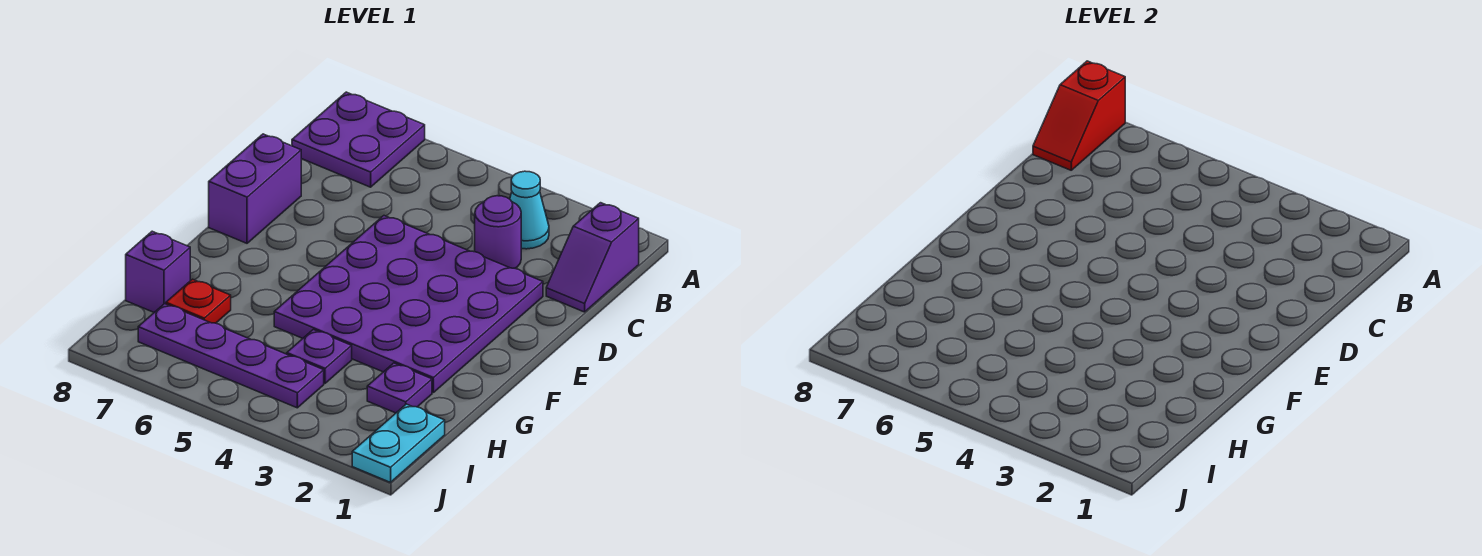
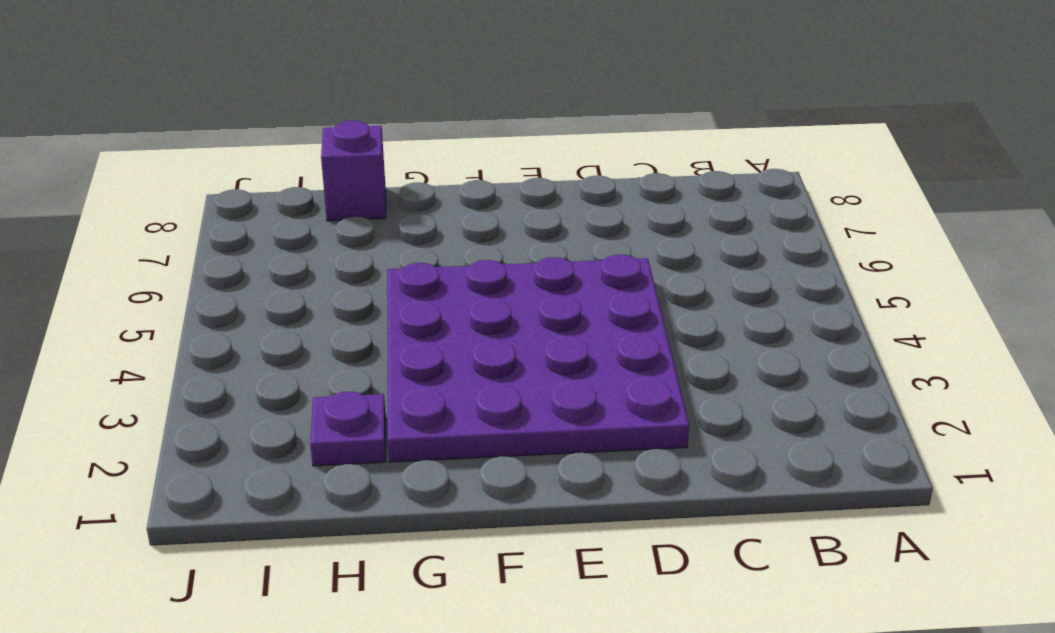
none -> purple plate A7:B8 level 1
none -> purple slope B1:C1 level 1 top B
none -> cyan cone B3 level 1

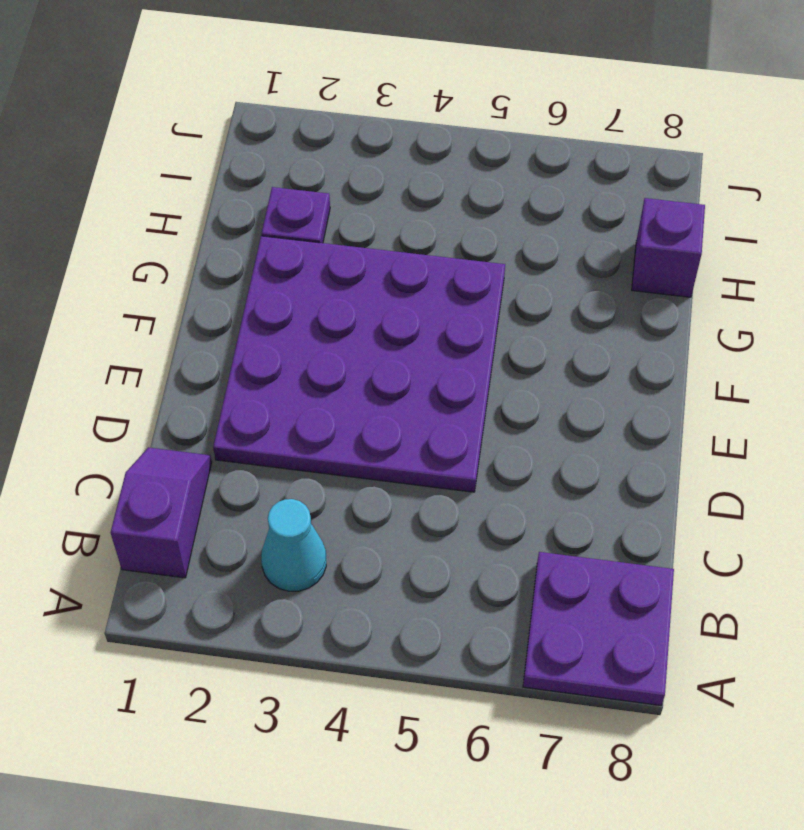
none -> purple round brick C3 level 1
none -> purple brick D8:E8 level 1
none -> purple plate H4 level 1

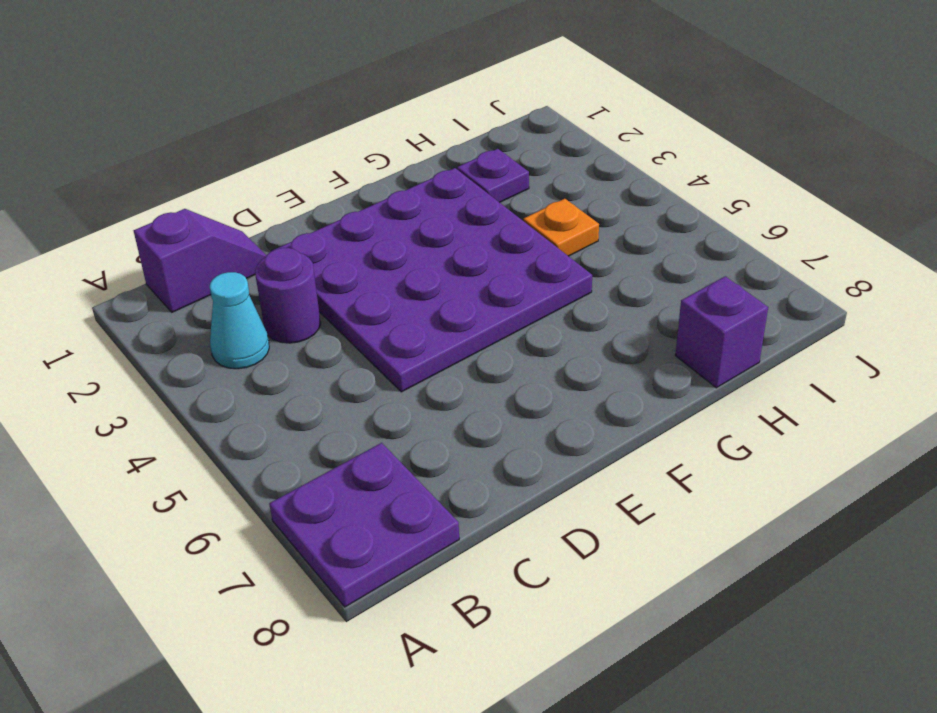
orange plate H4 level 1 -> purple plate H4 level 1
none -> purple brick D8:E8 level 1
none -> red plate H7 level 1
none -> cyan plate I1:J1 level 1

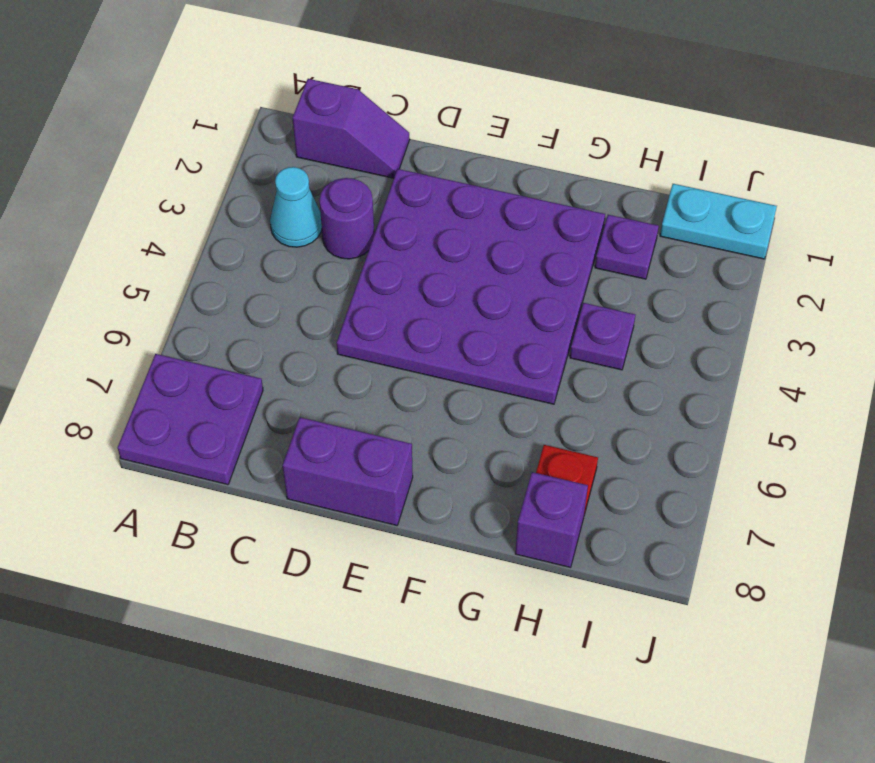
none -> purple plate I4:I7 level 1
none -> red slope A8:B8 level 2 top A

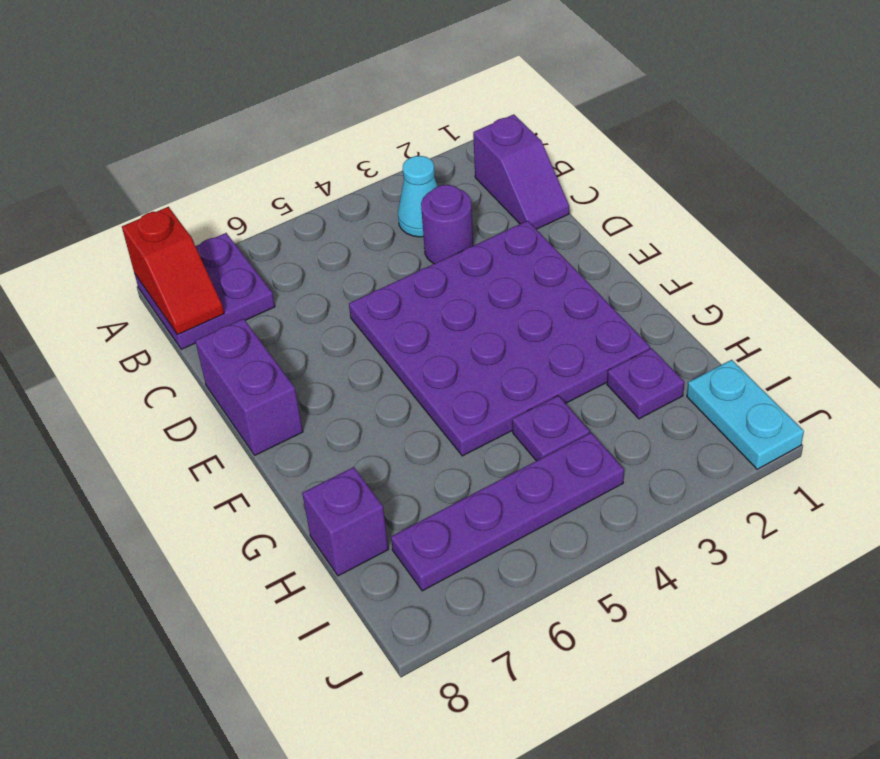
none -> red plate H7 level 1

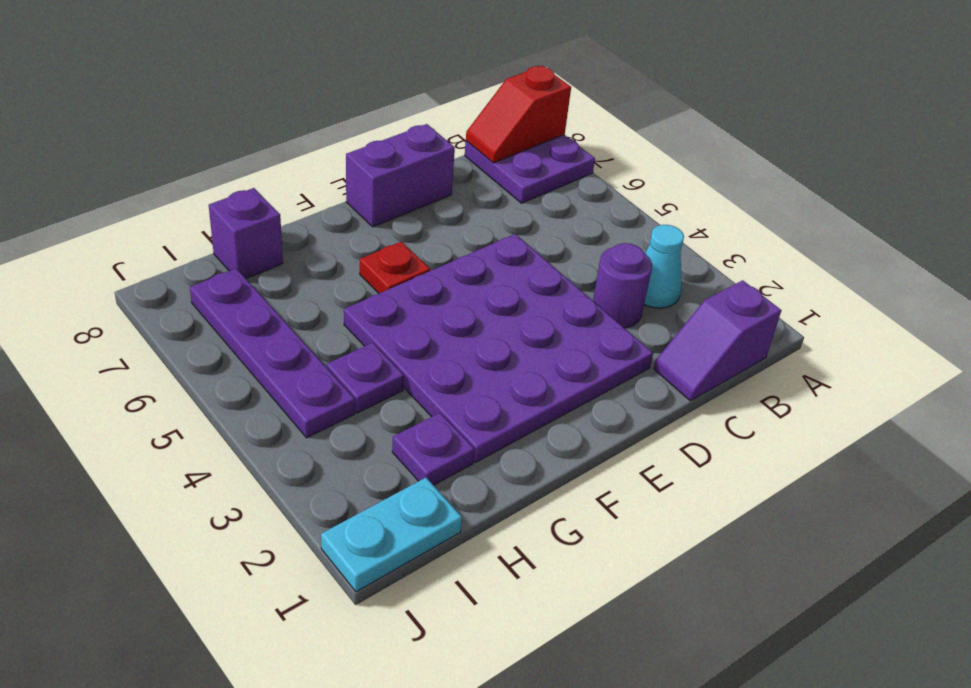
red plate F6 level 1 -> red plate H7 level 1

